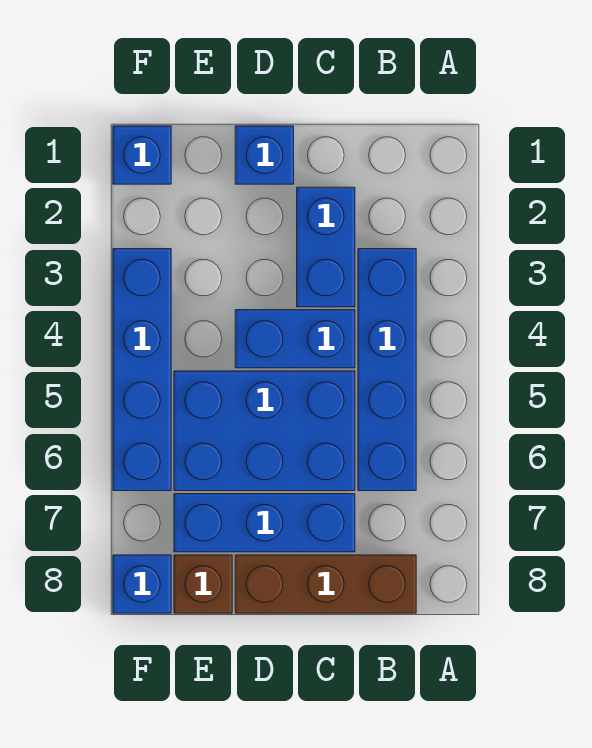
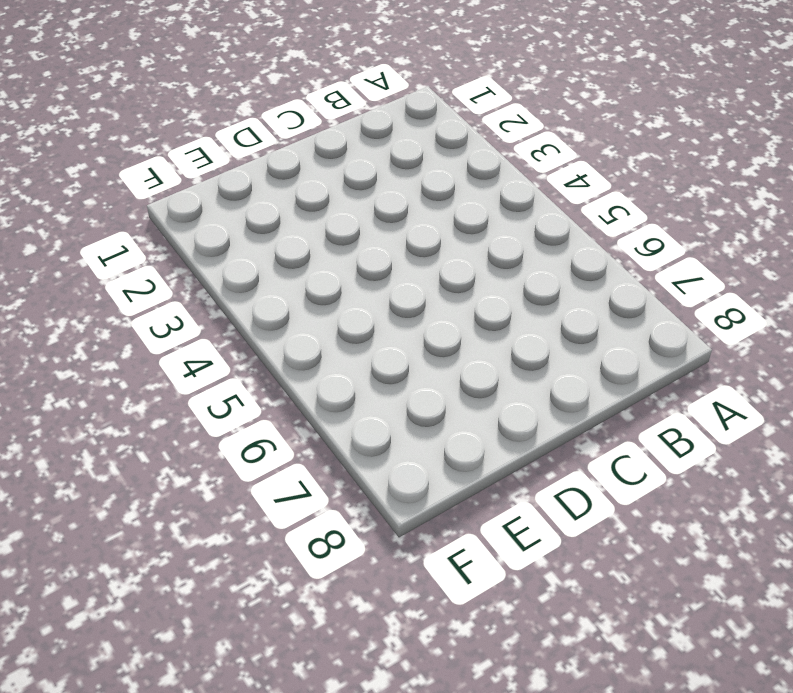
none -> blue brick B3:B6 level 1
none -> brown brick B8:D8 level 1

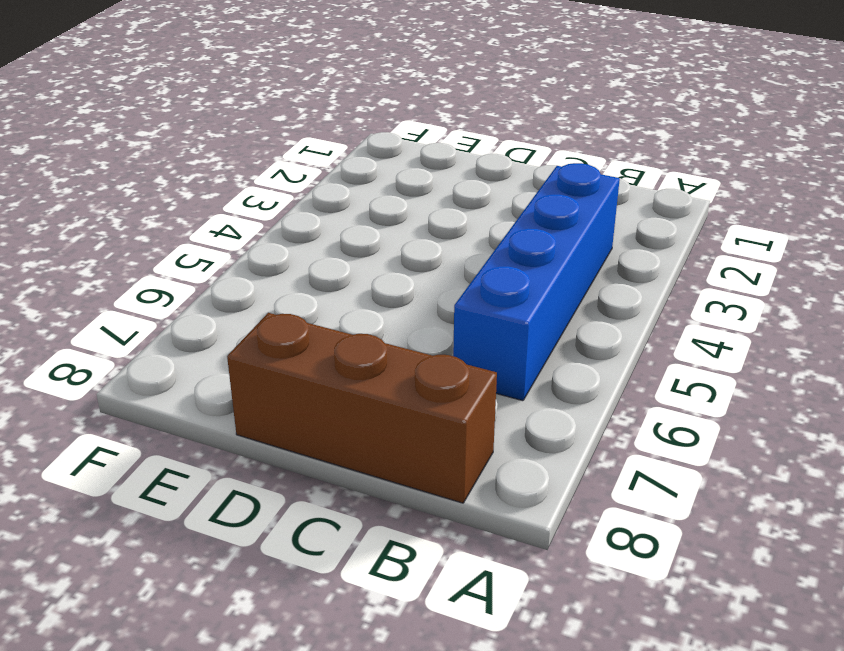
none -> blue brick C2:C3 level 1
none -> blue brick C4:D4 level 1

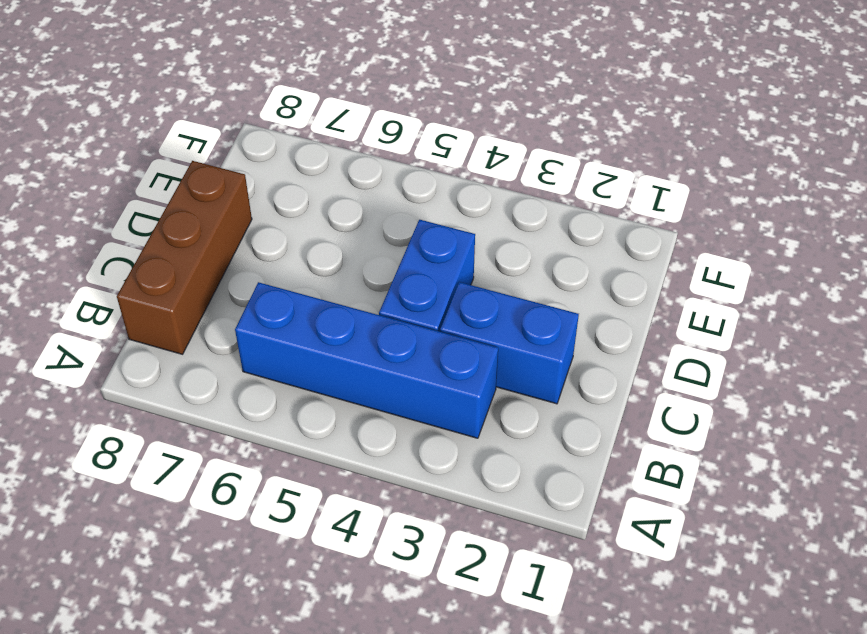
none -> blue brick C5:E6 level 1
none -> blue brick C7:E7 level 1

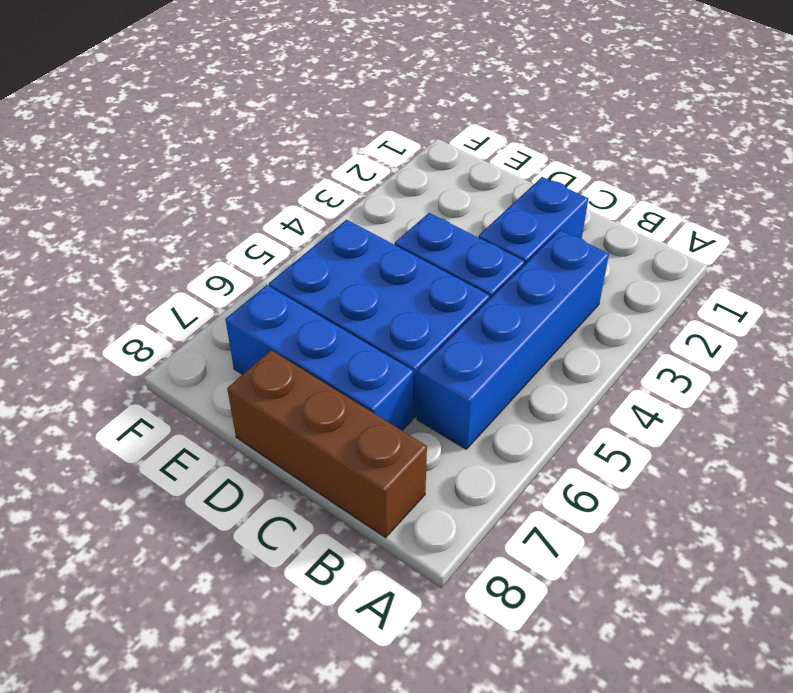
none -> blue brick D1 level 1
none -> brown brick E8 level 1

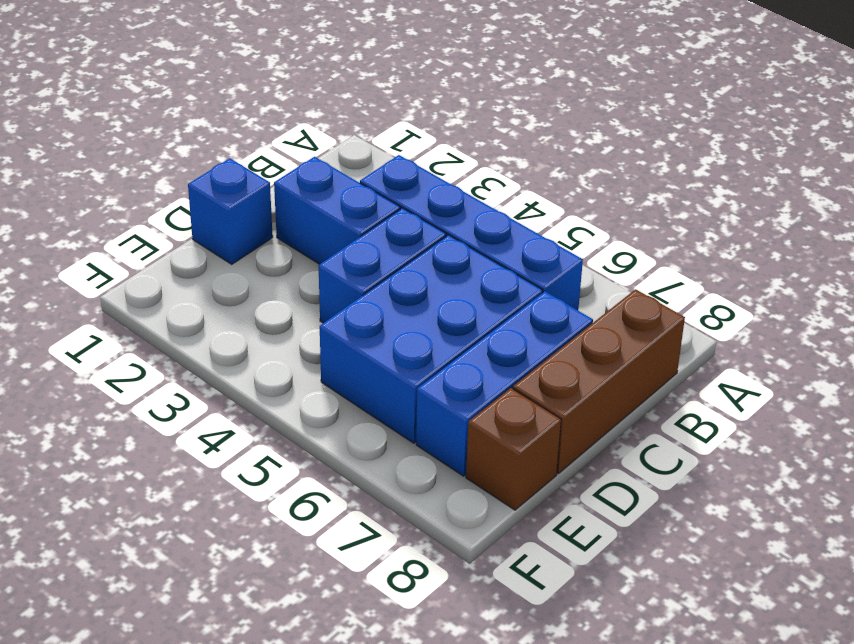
none -> blue brick F1 level 1
none -> blue brick F3:F6 level 1

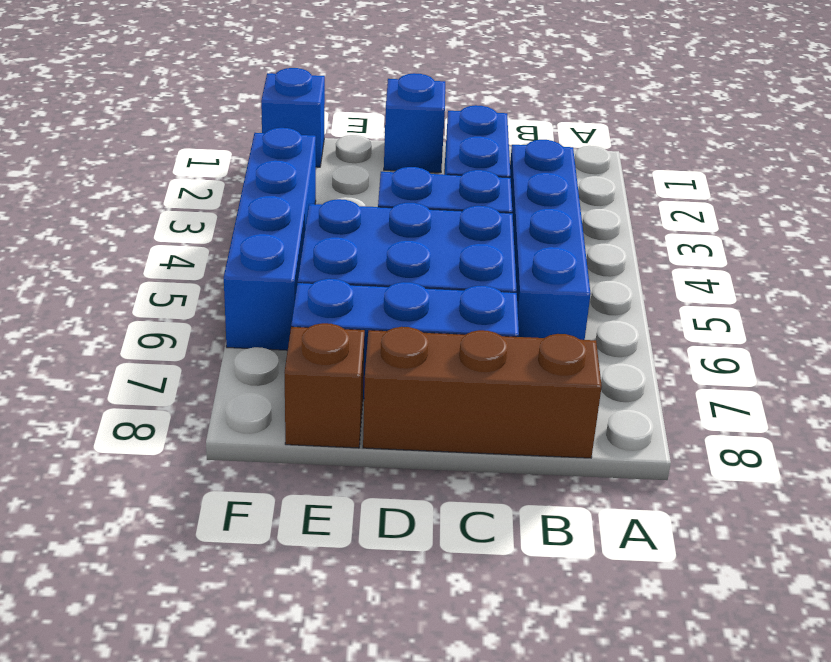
none -> blue brick F8 level 1

